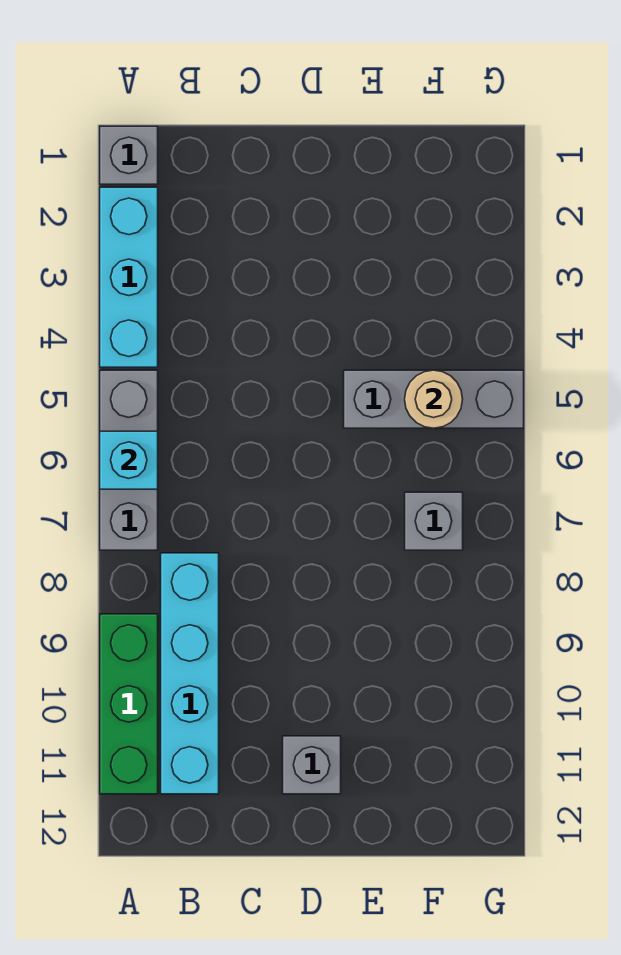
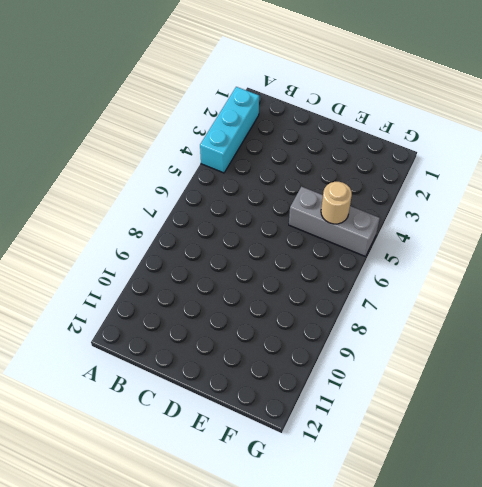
none -> grey brick A1 level 1
none -> grey brick A5:A7 level 1

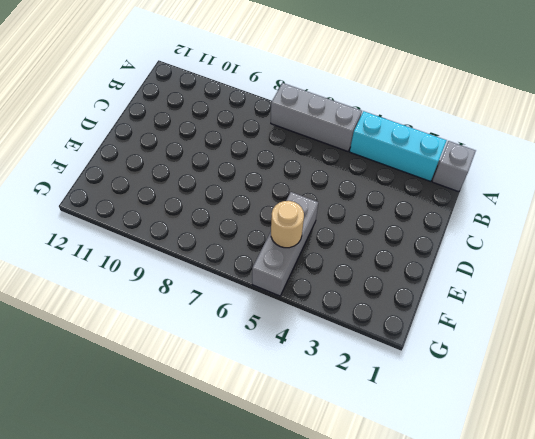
none -> green brick A9:A11 level 1
none -> cyan brick B8:B11 level 1

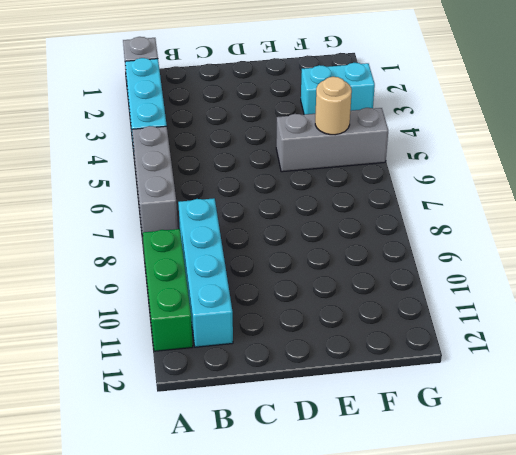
cyan brick F3:G3 level 1 -> none
none -> grey brick D11 level 1
none -> grey brick F7 level 1

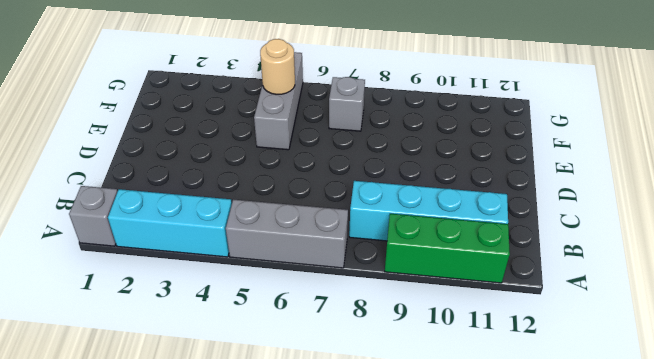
none -> grey brick D11 level 1
none -> cyan brick A6 level 2

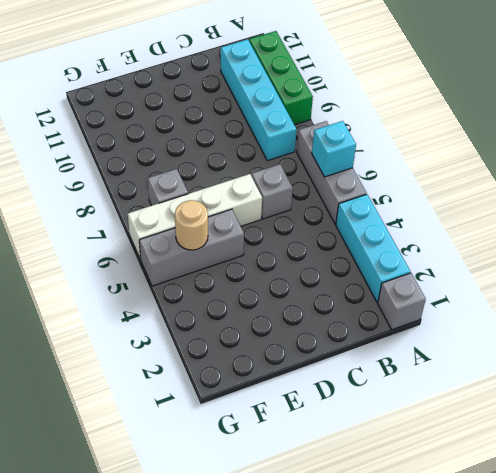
grey brick C6 level 1 -> grey brick D11 level 1
white brick D6:G6 level 1 -> none

